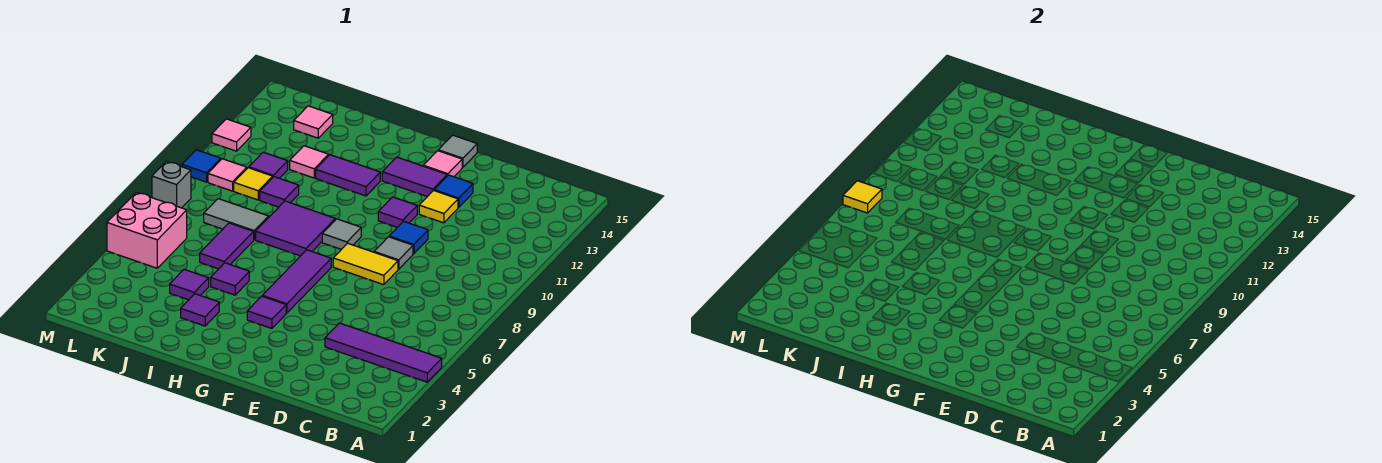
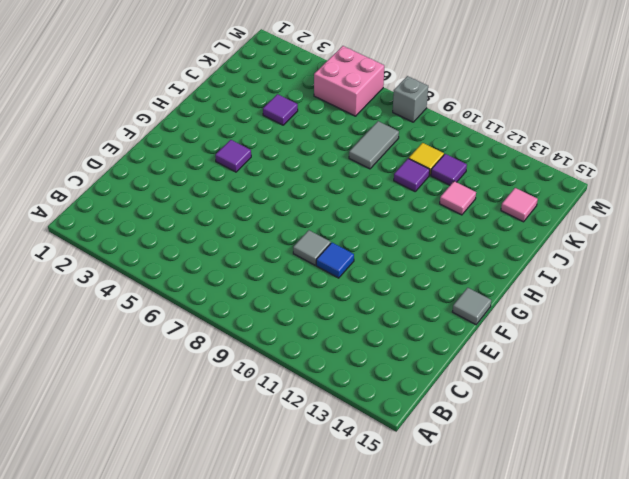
none -> purple tile A4:D4 level 1
none -> yellow tile E8:F8 level 1
none -> yellow tile E12 level 1
none -> blue tile E13 level 1

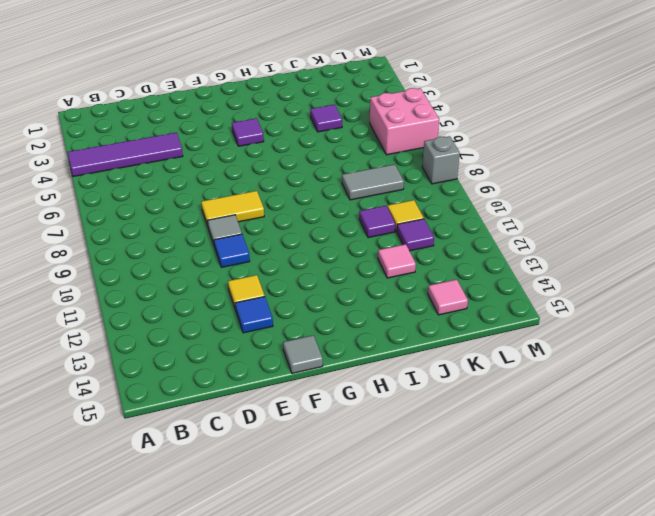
none -> purple tile F11 level 1
none -> purple tile F13:G13 level 1
none -> pink tile F14 level 1
none -> purple tile G5:G7 level 1

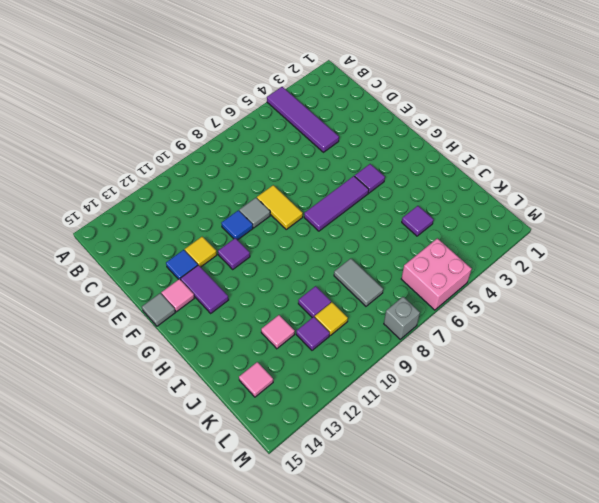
none -> grey tile G9 level 1
none -> purple tile H8:I9 level 1
none -> purple tile H12:I12 level 1
none -> purple tile I3 level 1

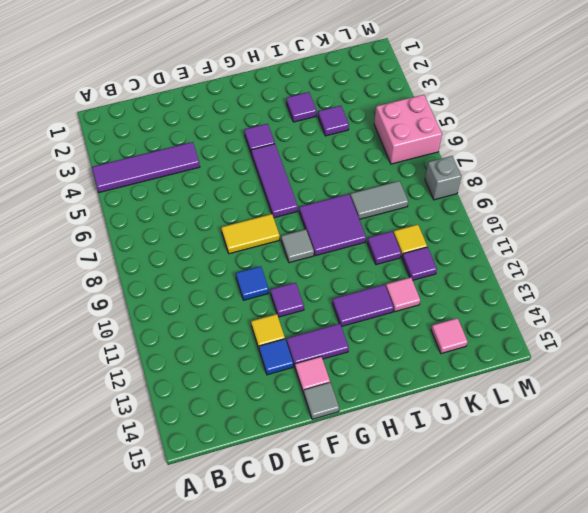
none -> grey tile E9 level 1
none -> purple tile I5 level 1
none -> purple tile J6:J7 level 1
none -> pink tile L10 level 1

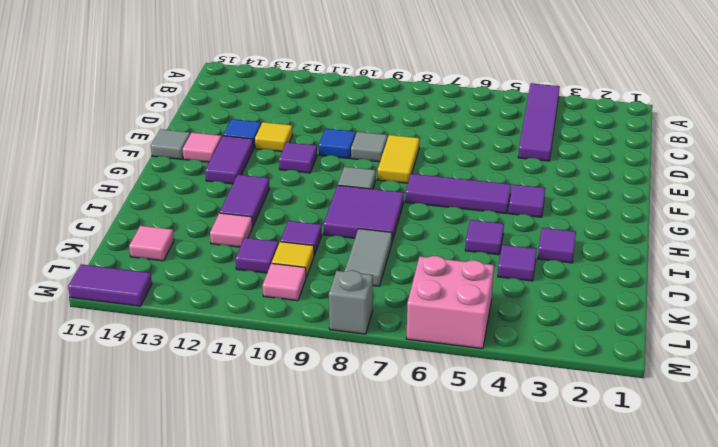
purple tile M14:M15 level 1 -> purple tile J6:J7 level 1
none -> blue tile M10 level 1
none -> pink tile M12 level 1
none -> yellow tile M8 level 2

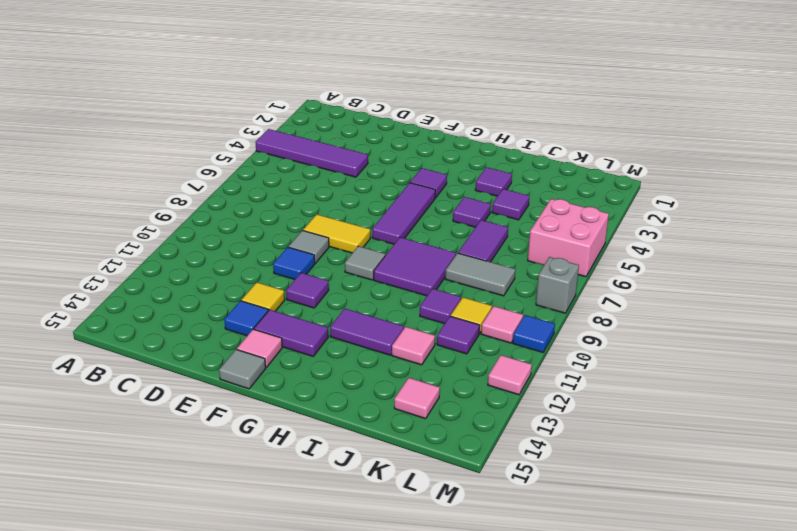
none -> yellow tile M8 level 2

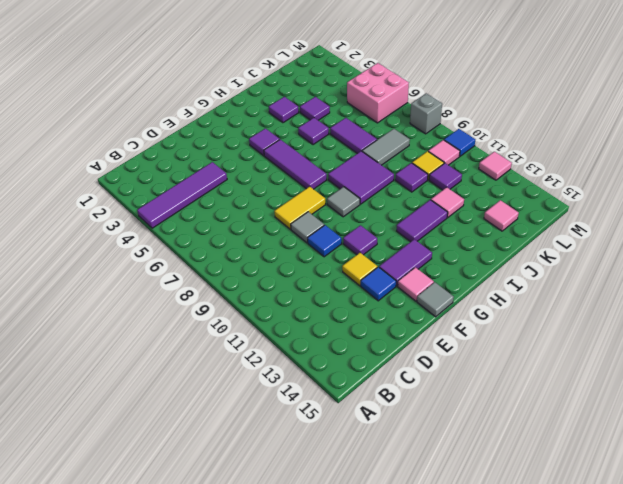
none -> yellow tile M8 level 2

